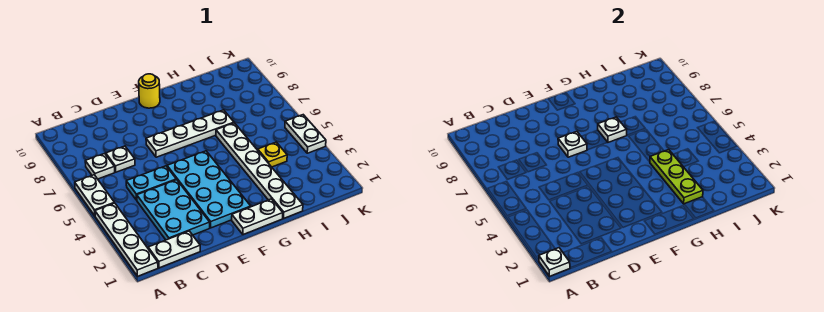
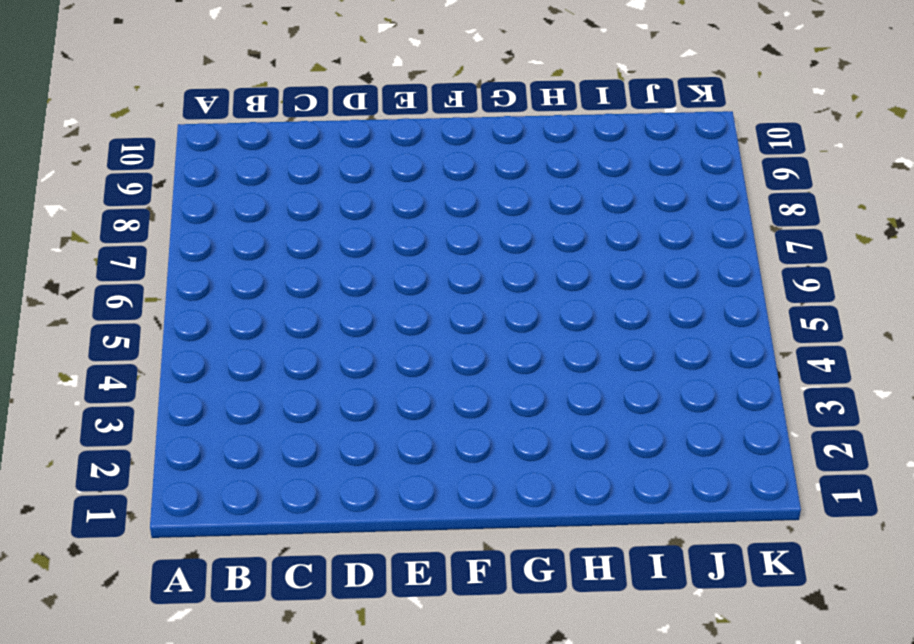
none -> white plate A1:A4 level 1
none -> white plate A5:A6 level 1
none -> white plate B1:C1 level 1

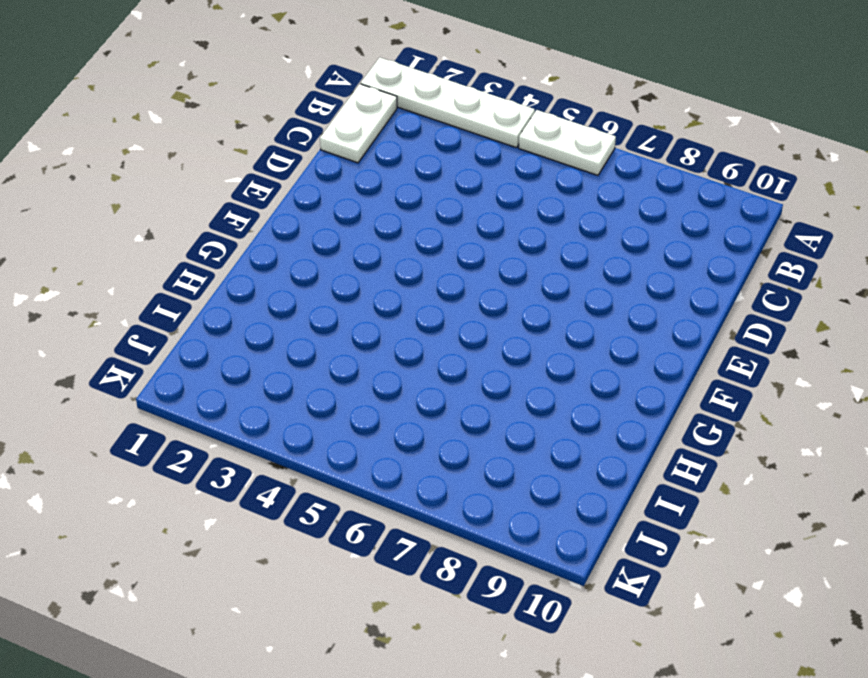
none -> white plate B7 level 1
none -> cyan plate C2:D4 level 1
none -> cyan plate C5:D5 level 1

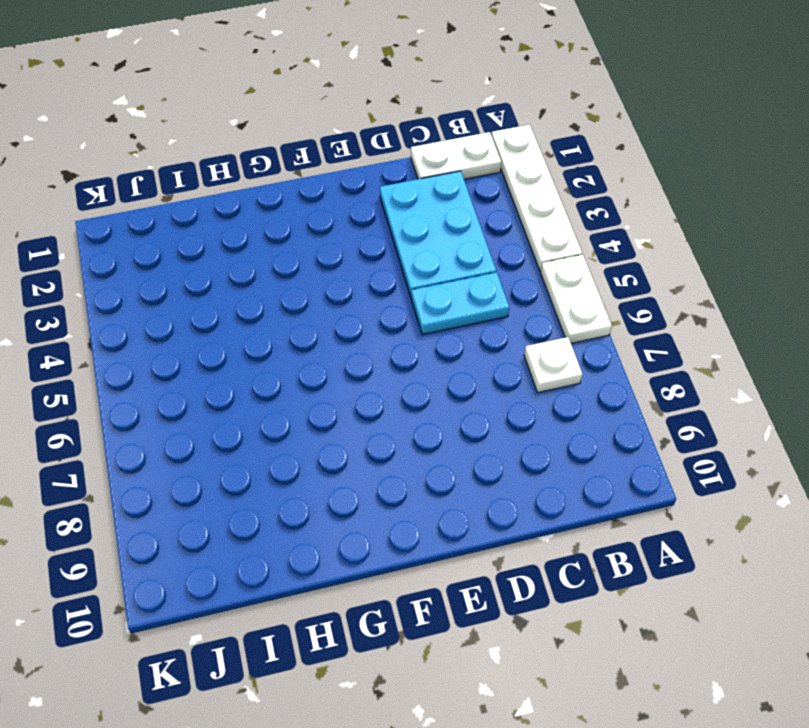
none -> white plate C7 level 1
none -> cyan plate E2:F5 level 1
none -> white plate E7:H7 level 1

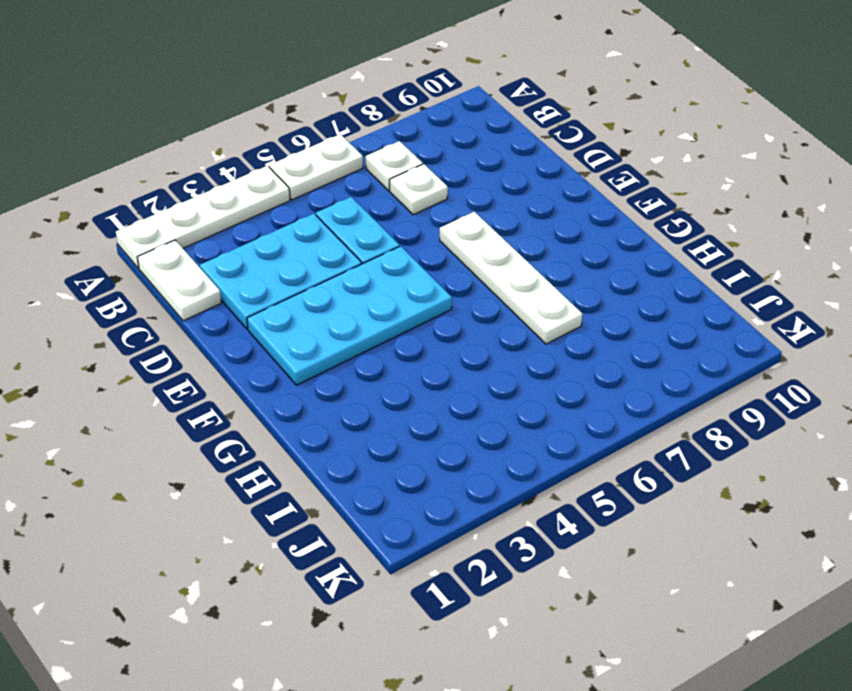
none -> white plate F1:G1 level 1
none -> yellow round brick F10 level 1
none -> white plate H1:H6 level 1

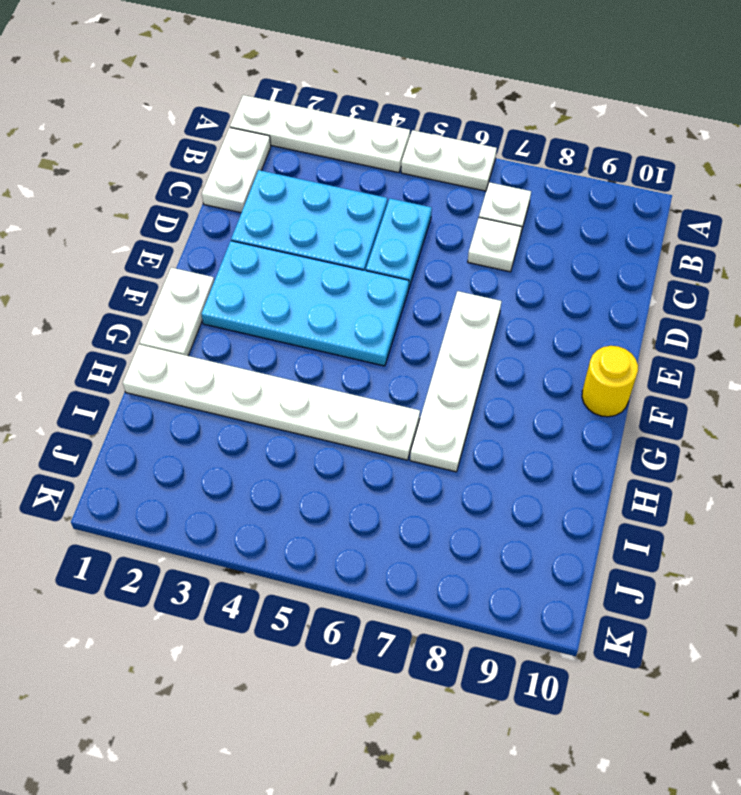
none -> yellow plate I4 level 1
none -> white plate K4:K5 level 1
none -> white plate A1 level 2

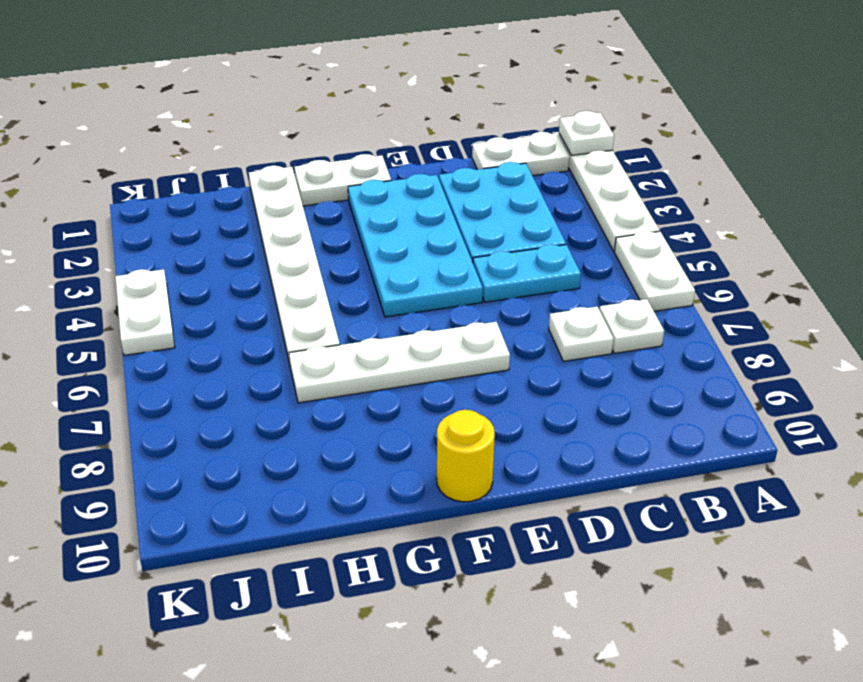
none -> yellow plate I4 level 1
none -> white plate E7 level 2
none -> white plate G7 level 2

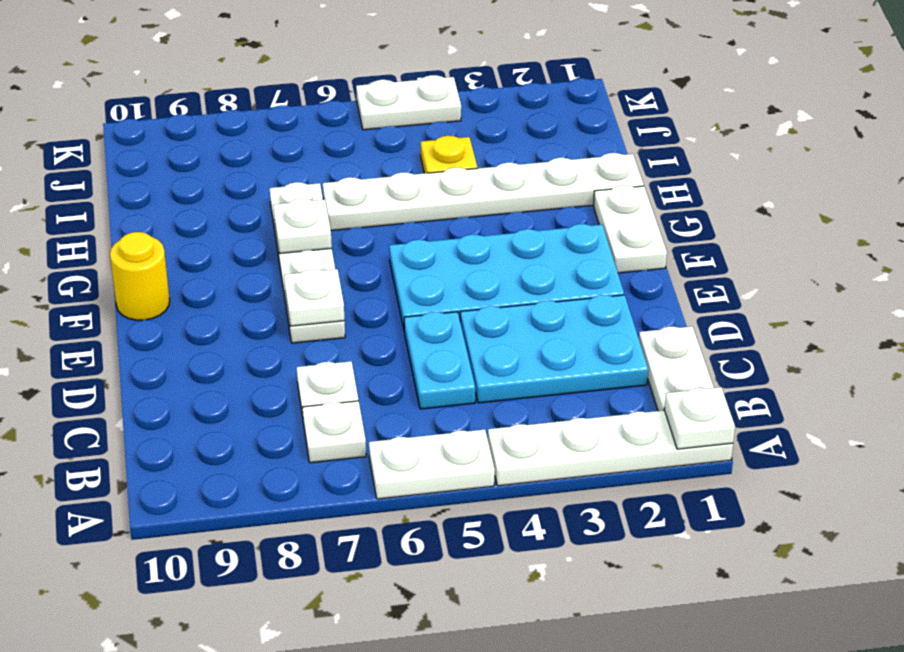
none -> lime plate H2:H4 level 2

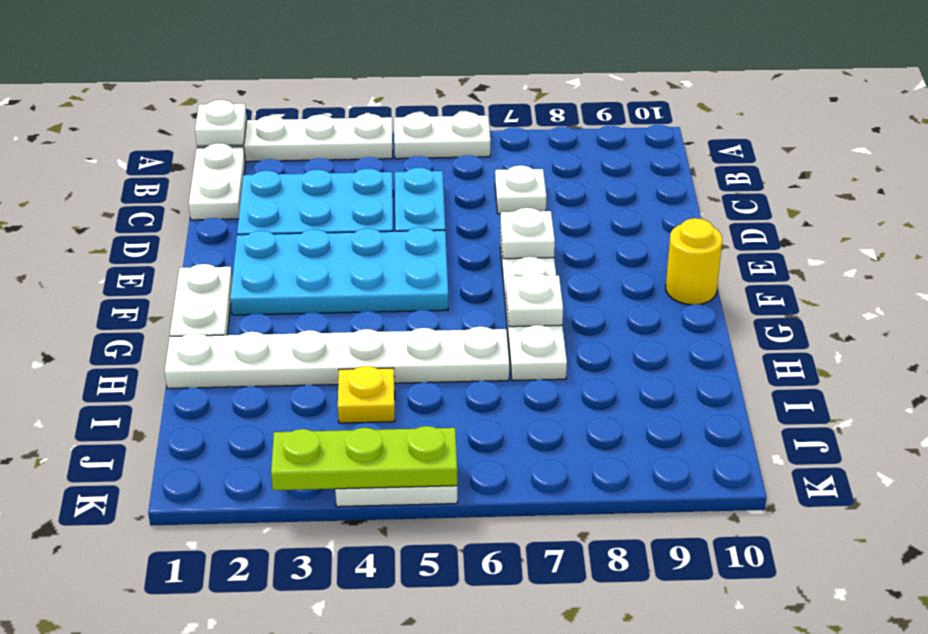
lime plate K3:K5 level 2 -> lime plate H2:H4 level 2
none -> white plate B7 level 1

